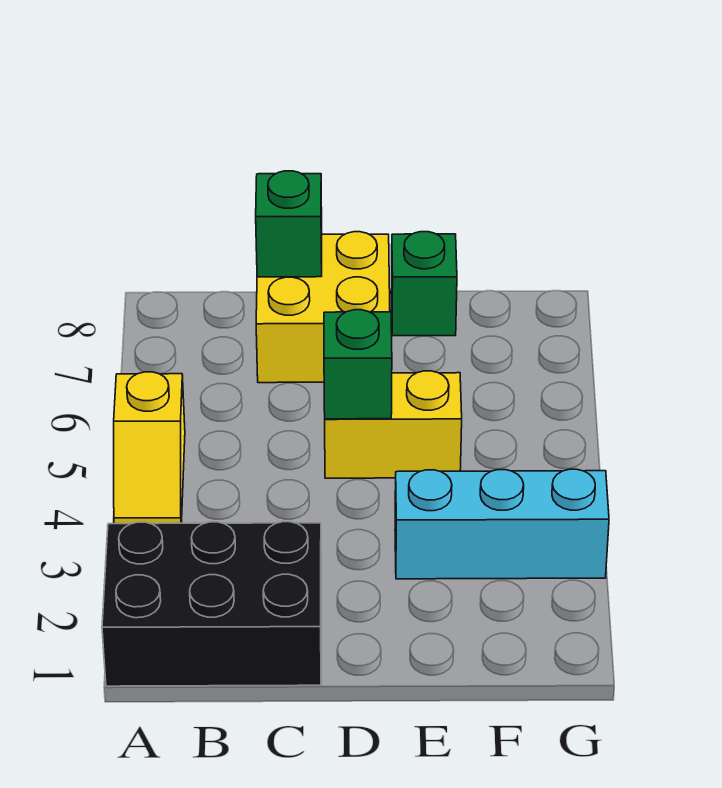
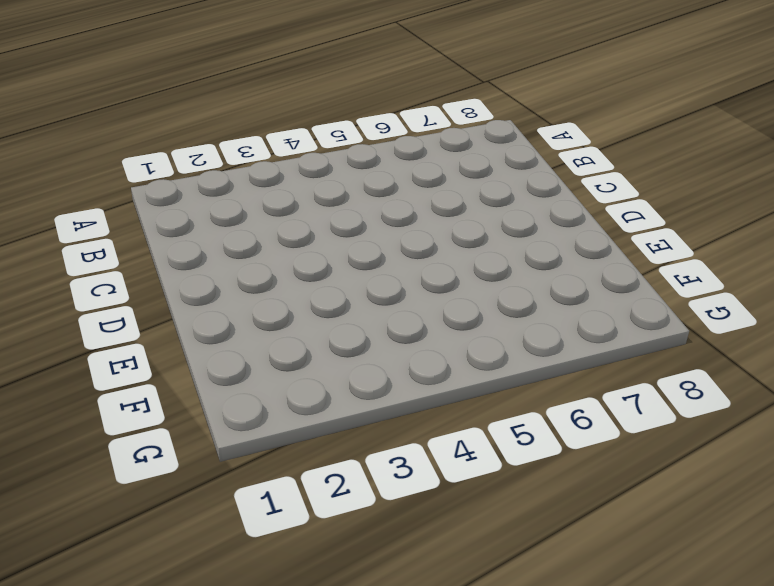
none -> black brick A1:C2 level 1
none -> yellow slope A4:A5 level 1 top 5

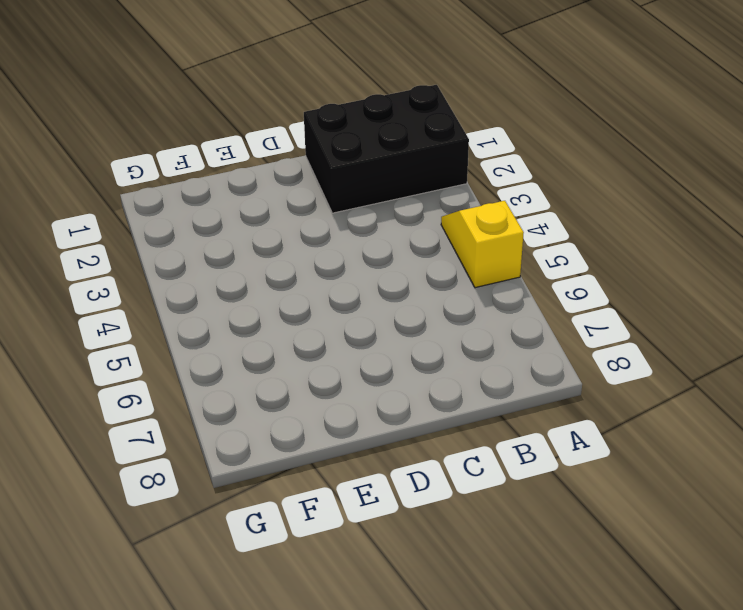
none -> yellow brick C7:D8 level 1
none -> yellow brick D5:E5 level 1

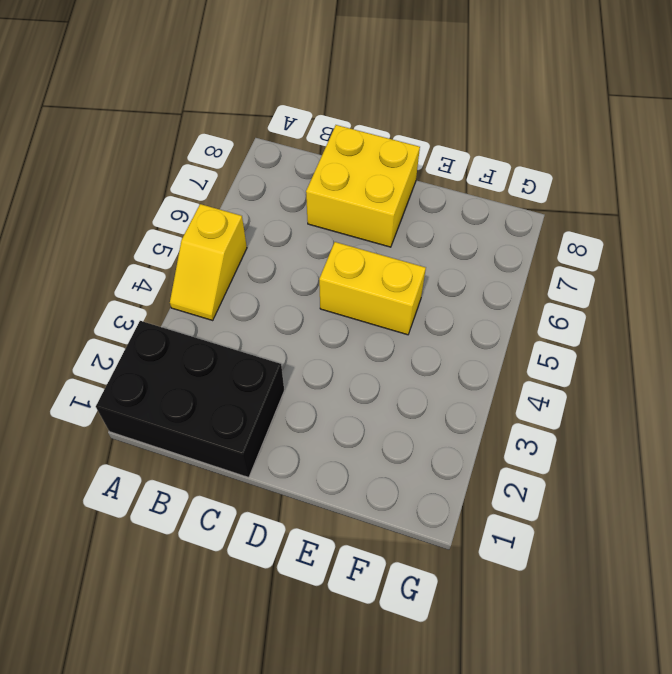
none -> cyan brick E3:G3 level 1
none -> green brick E8 level 1

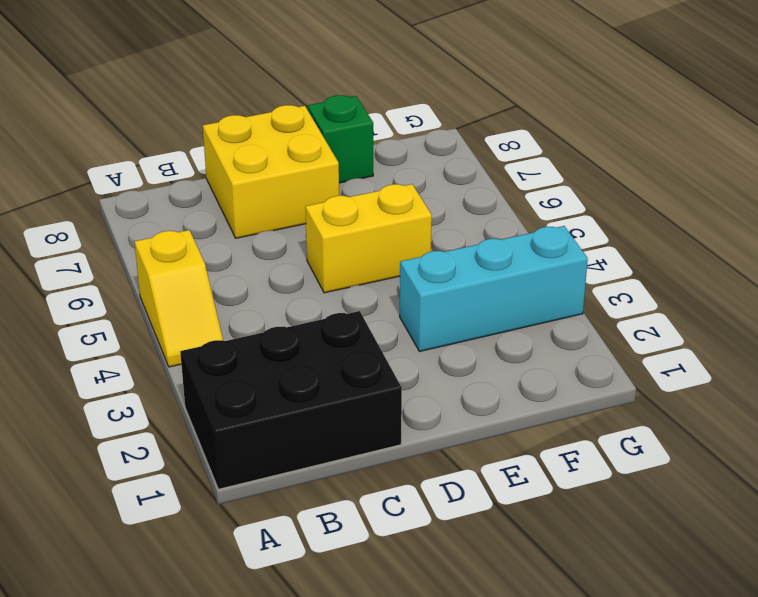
none -> green brick C8 level 2
none -> green brick D5 level 2

